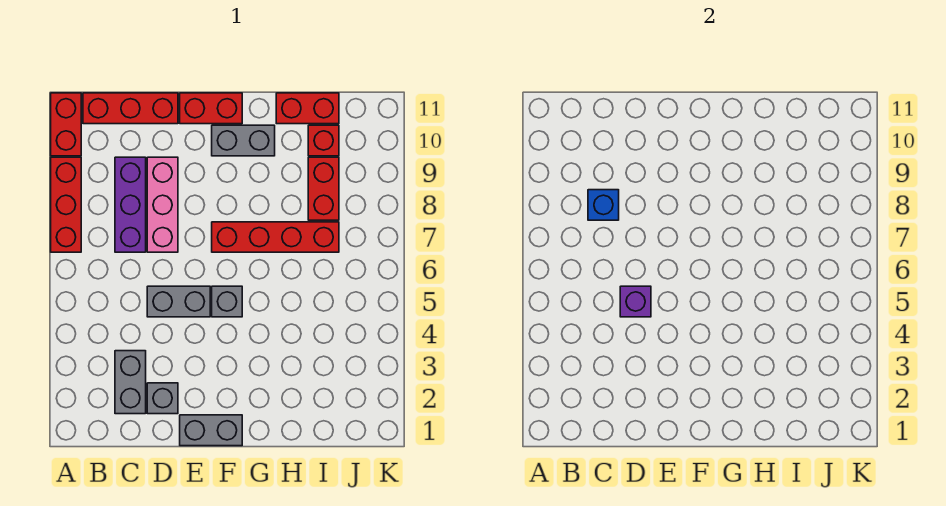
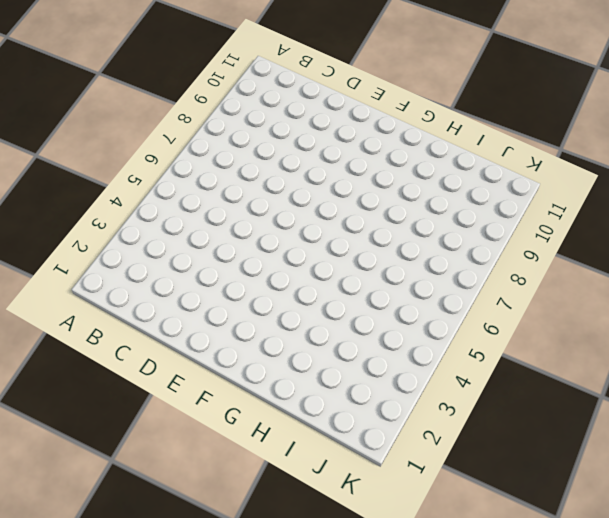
none -> red brick A7:A9 level 1
none -> red brick A10:A11 level 1
none -> red brick B11:D11 level 1

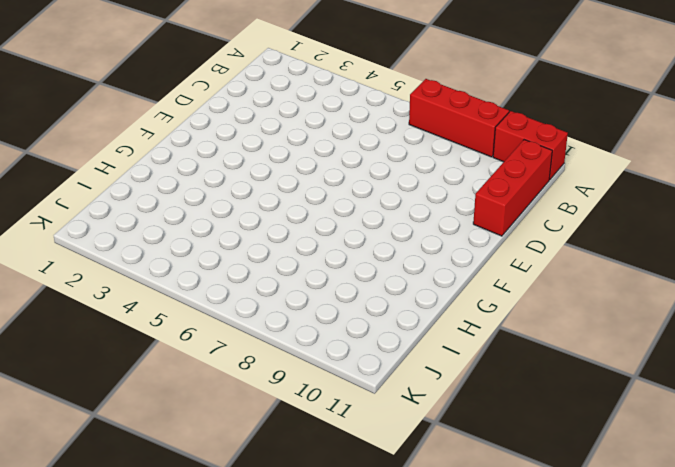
none -> grey brick C2:C3 level 1
none -> purple brick C7:C9 level 1
none -> grey brick D2 level 1

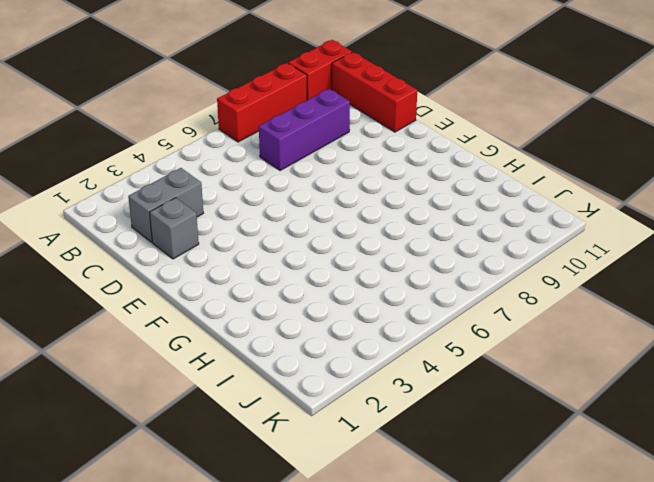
none -> grey brick D5:E5 level 1
none -> pink brick D7:D9 level 1
none -> grey brick E1:F1 level 1

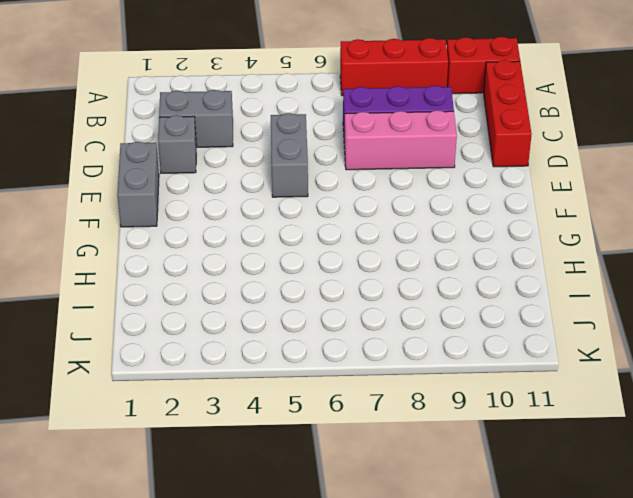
none -> red brick E11:F11 level 1
none -> grey brick F5 level 1
none -> red brick F7:I7 level 1

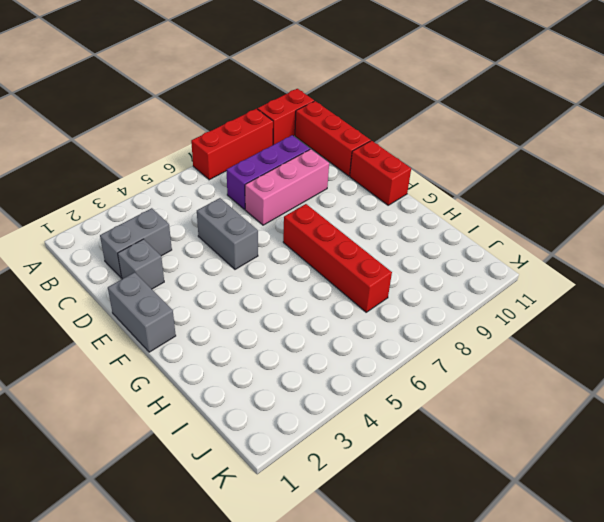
none -> grey brick F5 level 1
none -> grey brick F10:G10 level 1
none -> red brick H11:I11 level 1

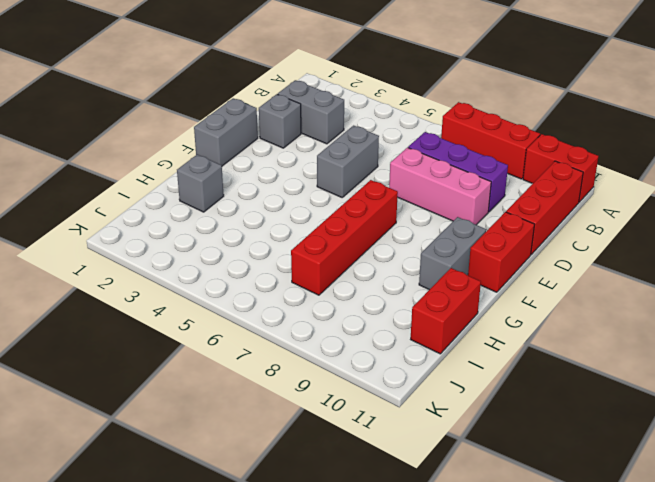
grey brick H2 level 1 -> grey brick F5 level 1
none -> red brick I8:I9 level 1
none -> red brick I10 level 1
none -> blue brick C8 level 2

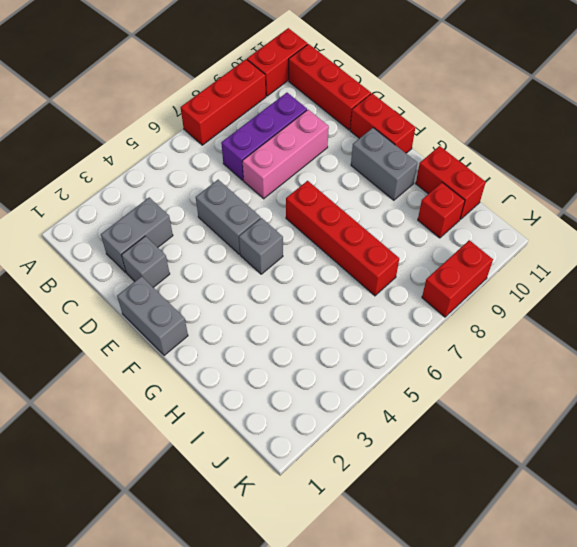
red brick K8:K9 level 1 -> red brick I8:I9 level 1
none -> blue brick C8 level 2
none -> purple brick D5 level 2

